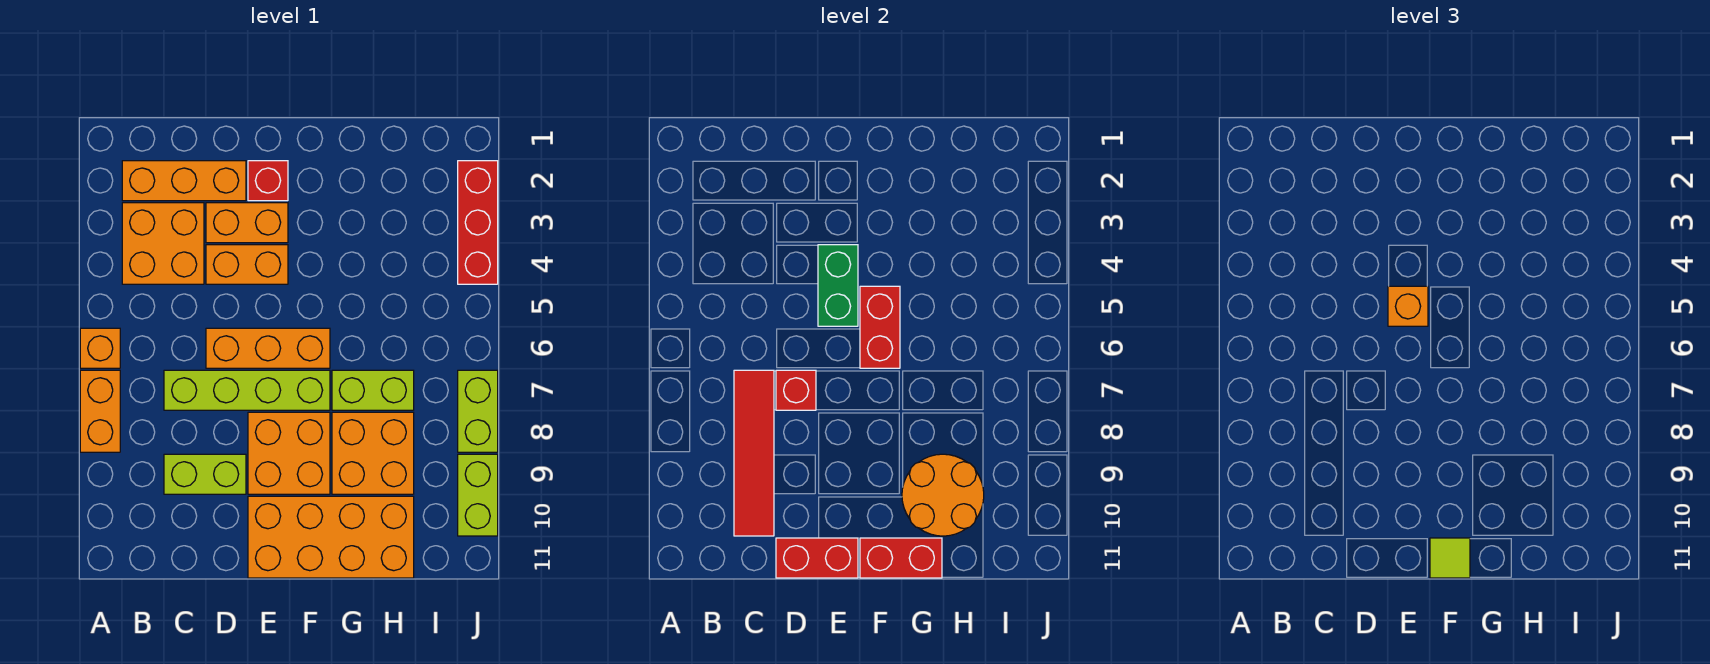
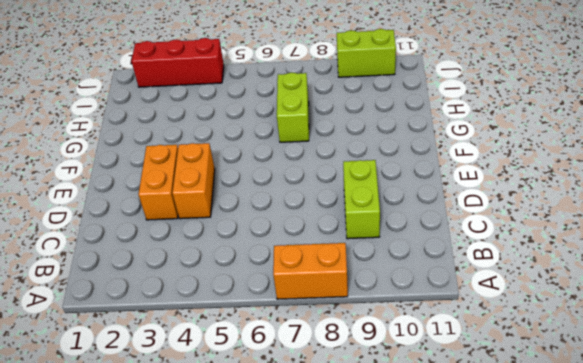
none -> orange brick A6 level 1
none -> orange brick B2:D2 level 1
none -> orange brick B3:C4 level 1

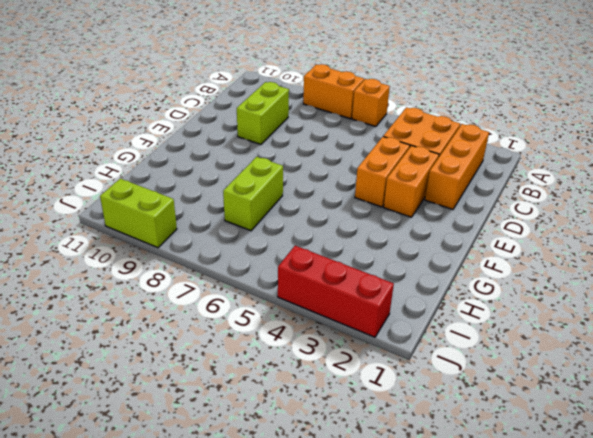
none -> lime brick C7:F7 level 1
none -> orange brick D6:F6 level 1
none -> red brick E2 level 1

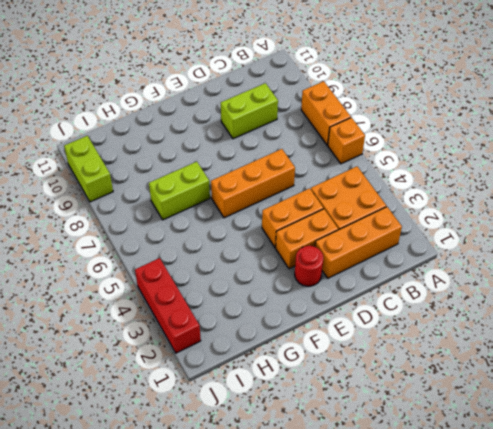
red round brick E2 level 1 -> red brick E2 level 1
none -> lime brick C7:F7 level 1
none -> orange brick E8:F9 level 1
none -> orange brick E10:H11 level 1

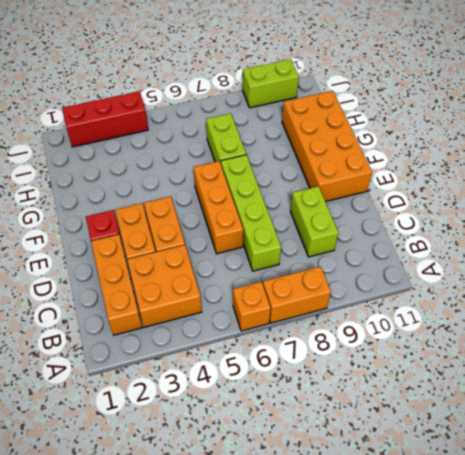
none -> orange brick E8:F9 level 1
none -> orange brick G8:H9 level 1
none -> lime brick J7:J8 level 1

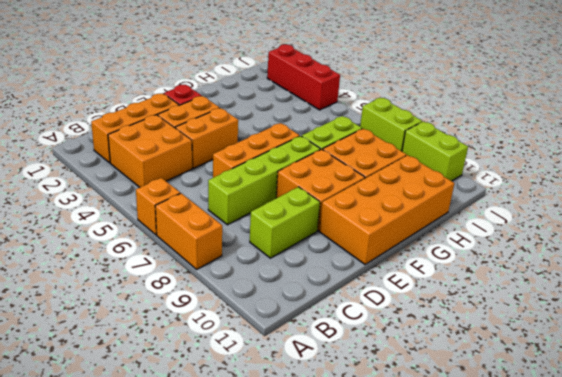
none -> red tile C7:C10 level 2
none -> red brick D7 level 2
none -> red brick D11:E11 level 2

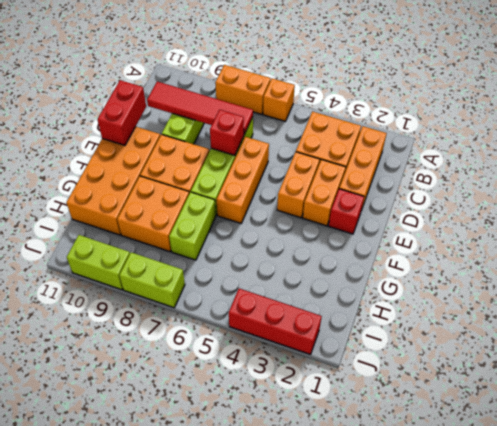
none -> green brick E4:E5 level 2
none -> red brick F5:F6 level 2
none -> red brick F11:G11 level 2

